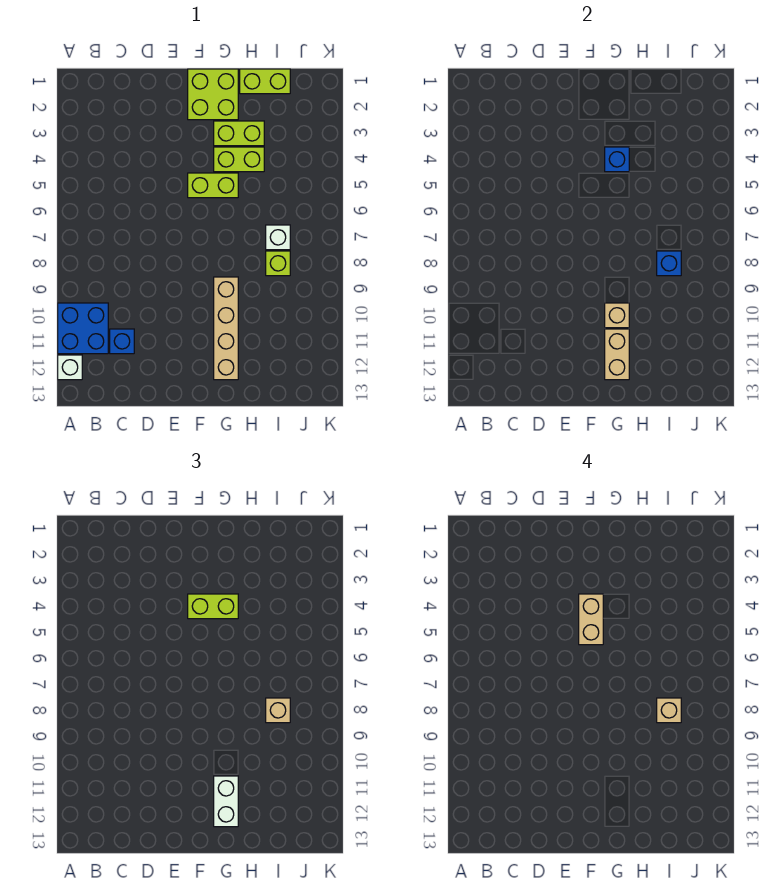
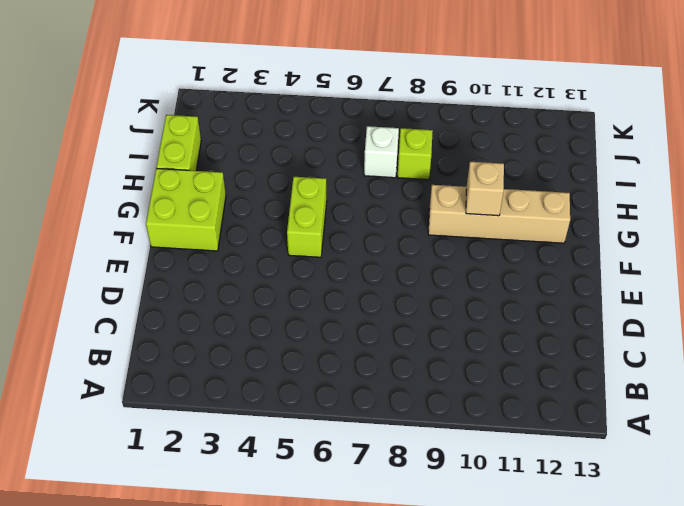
none -> blue brick A10:B11 level 1
none -> white brick A12 level 1
none -> blue brick C11 level 1

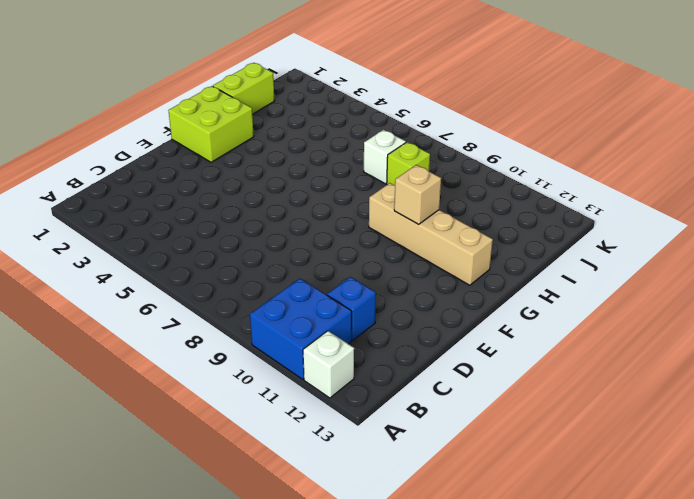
none -> lime brick F5:G5 level 1
none -> lime brick G3:H3 level 1
none -> lime brick G4:H4 level 1

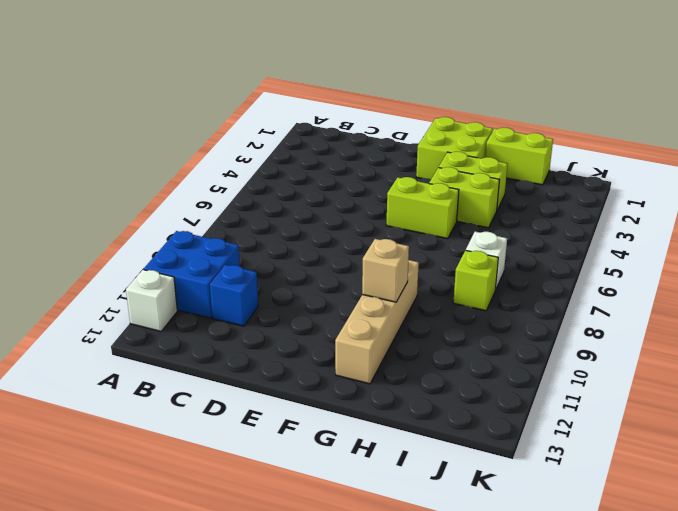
none -> blue brick G4 level 2
none -> tan brick G11:G12 level 2
none -> blue brick I8 level 2

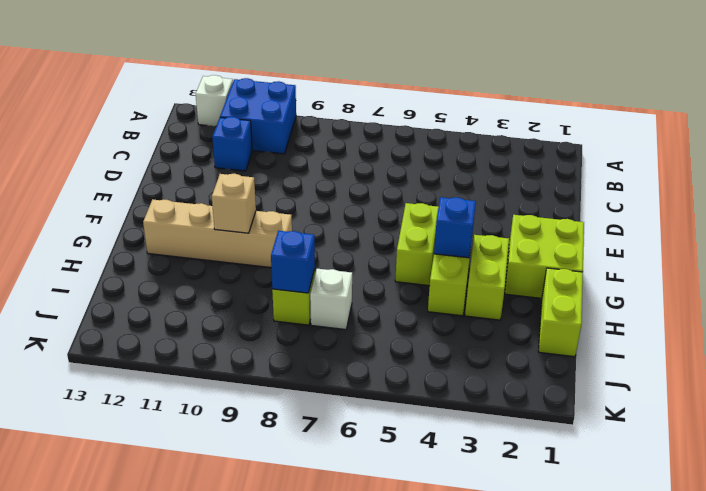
none -> tan brick G11:G12 level 2
none -> lime brick F4:G4 level 3
none -> white brick G11:G12 level 3

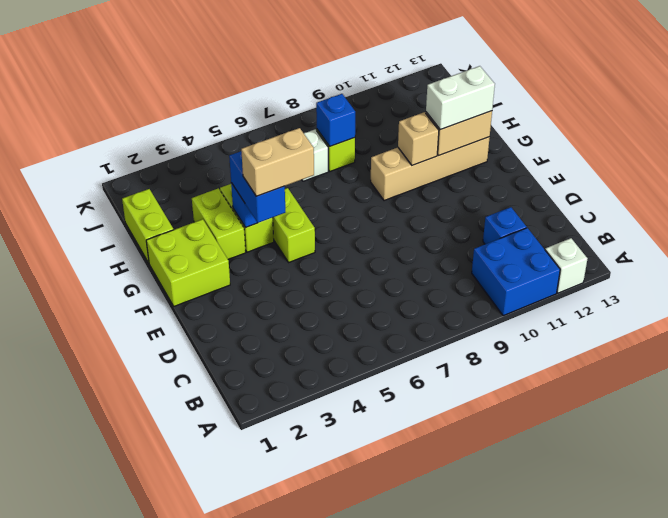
blue brick F4:G4 level 3 -> lime brick F4:G4 level 3
none -> tan brick I8 level 3
none -> tan brick I8 level 4

